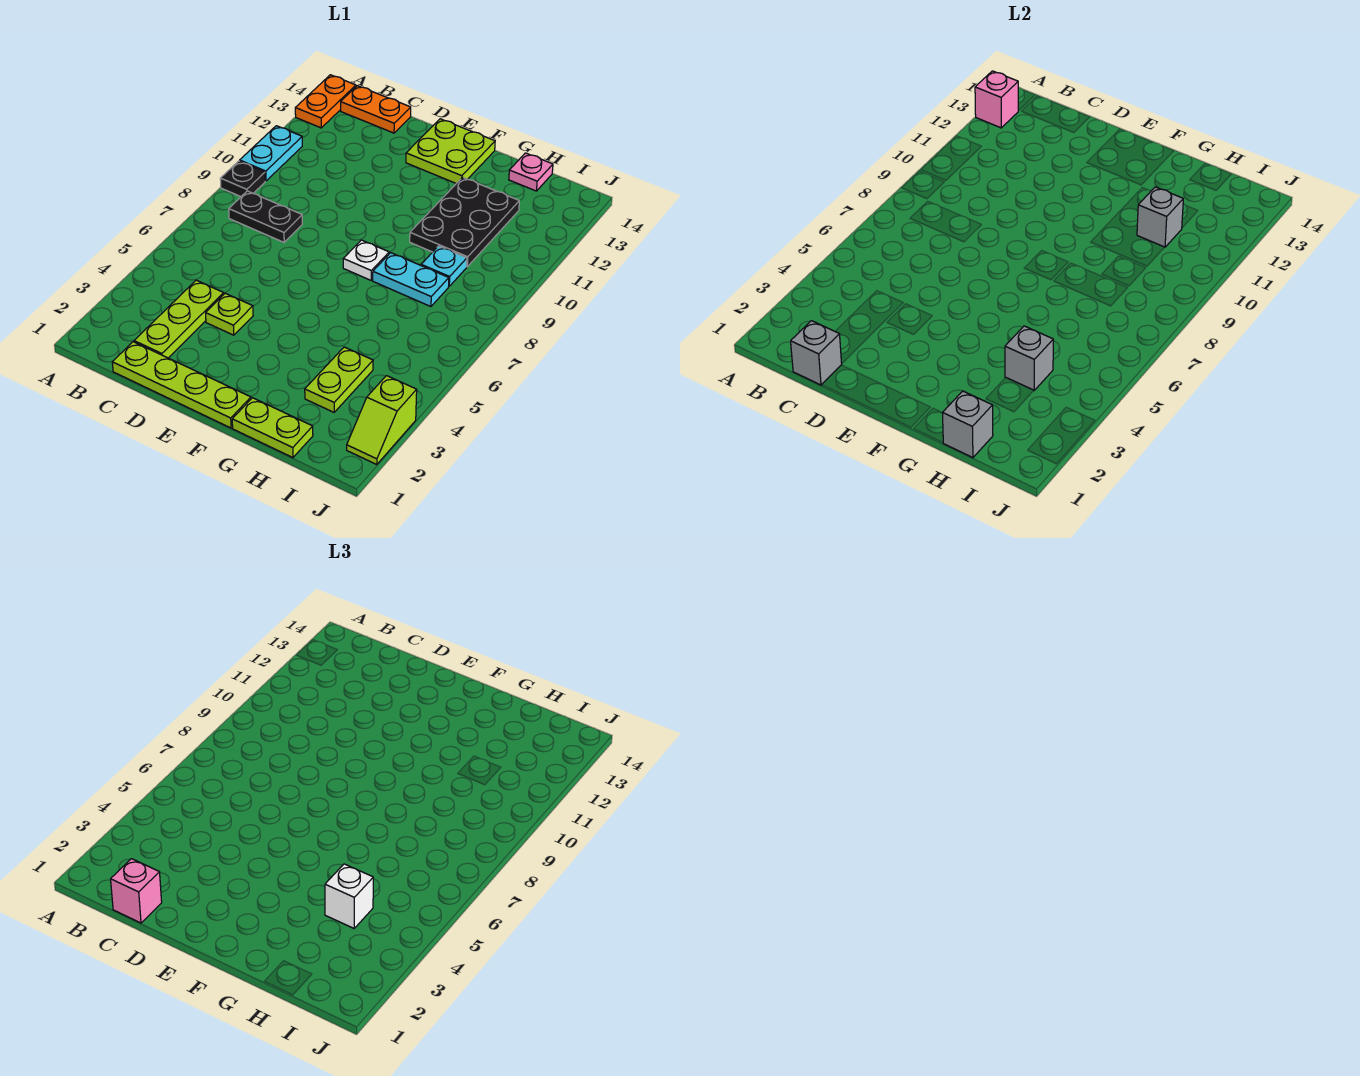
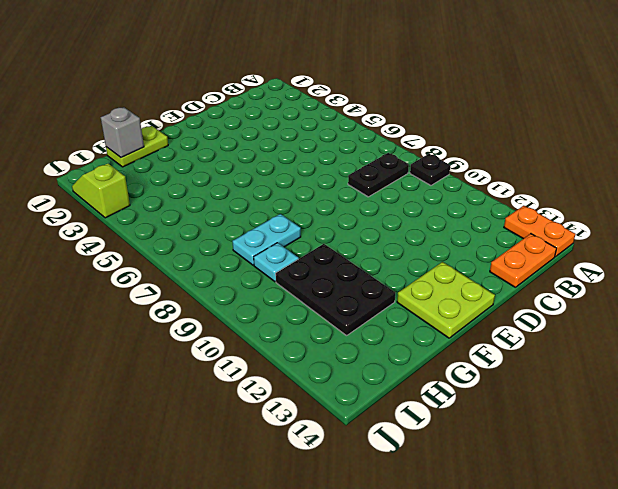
none -> cyan plate A10:A11 level 1
none -> lime plate C1:F1 level 1
none -> lime plate C2:C4 level 1

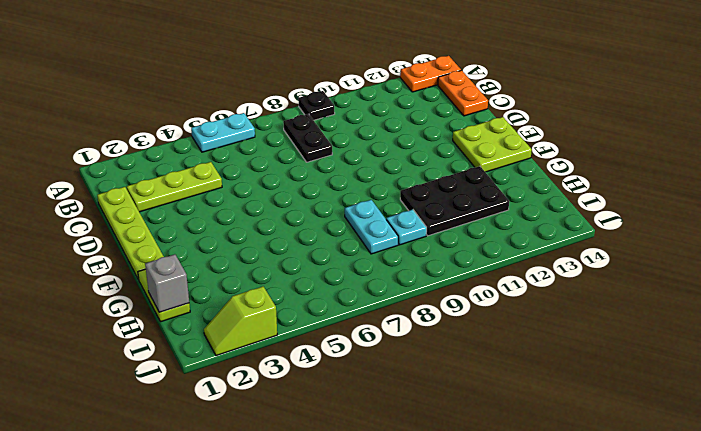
cyan plate A5:A6 level 1 -> cyan plate A10:A11 level 1
none -> lime plate D4 level 1
none -> white plate F8 level 1
none -> lime plate H3:H4 level 1

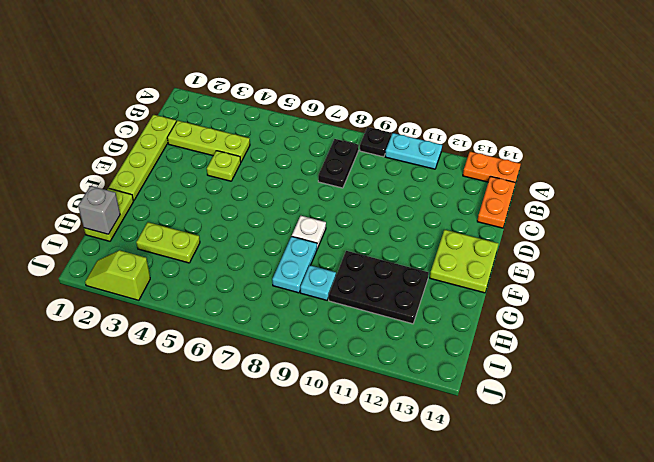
none -> pink plate H14 level 1
none -> pink brick A13 level 2
none -> grey brick C1 level 2

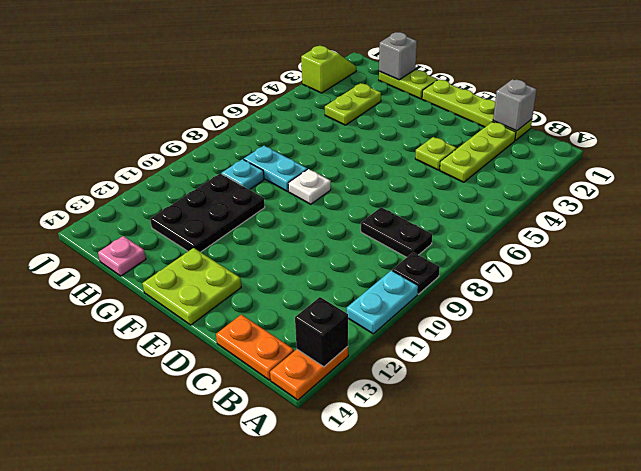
black brick A13 level 2 -> pink brick A13 level 2
none -> grey brick H4 level 2
none -> grey brick H11 level 2
none -> pink brick C1 level 3

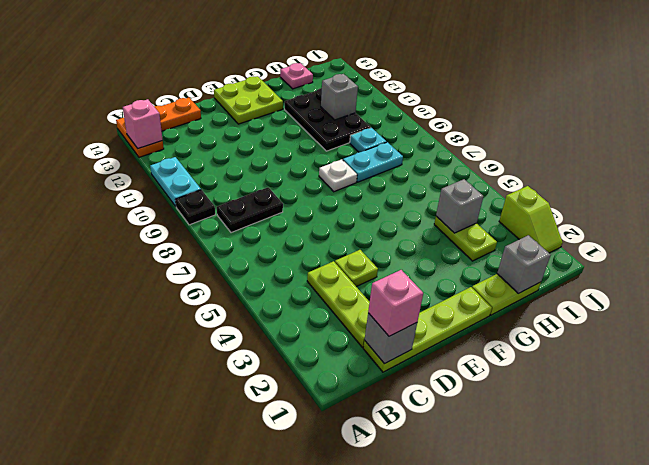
none -> white brick H4 level 3

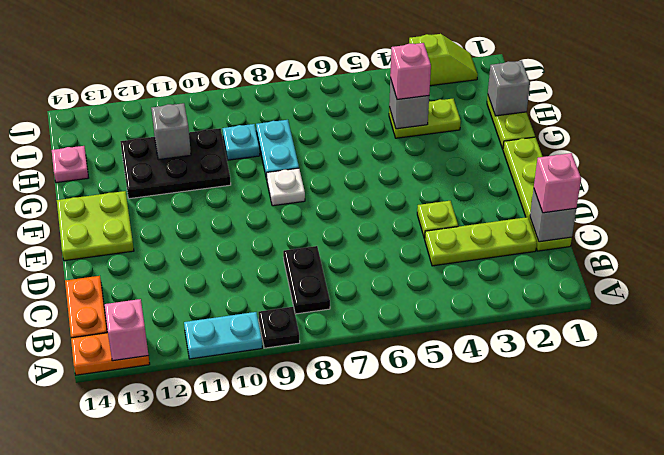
pink brick H4 level 3 -> white brick H4 level 3

